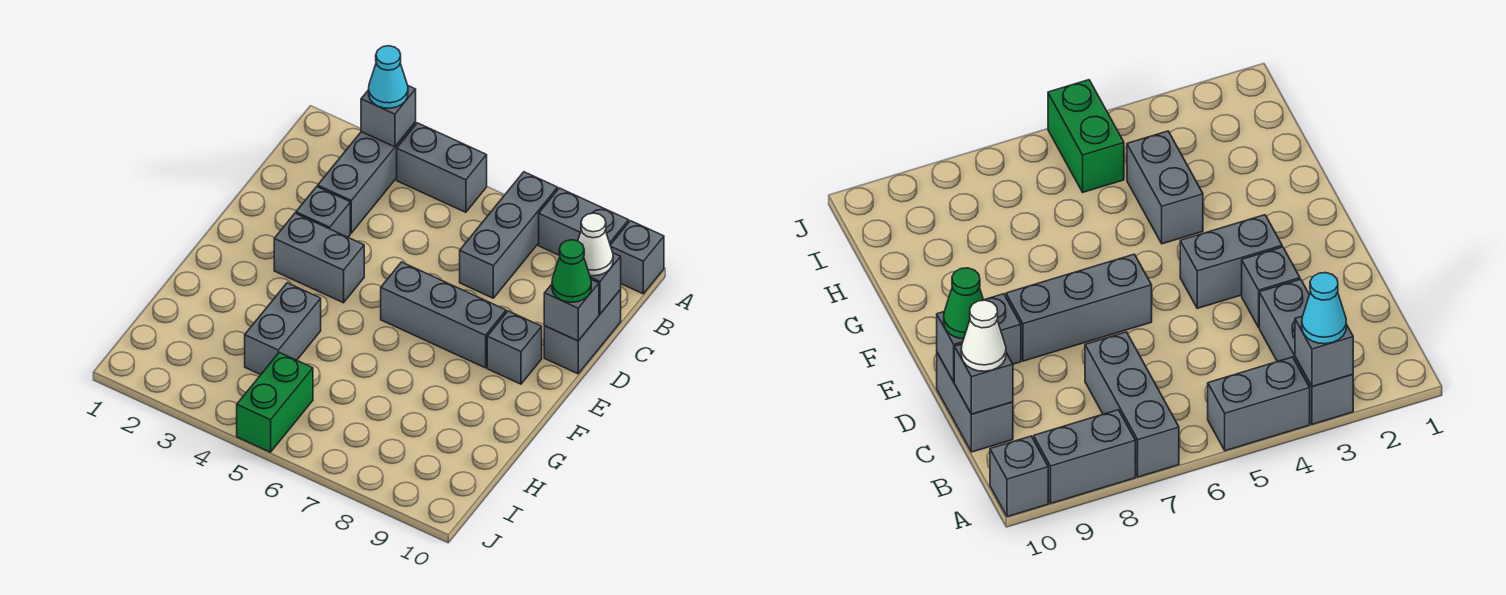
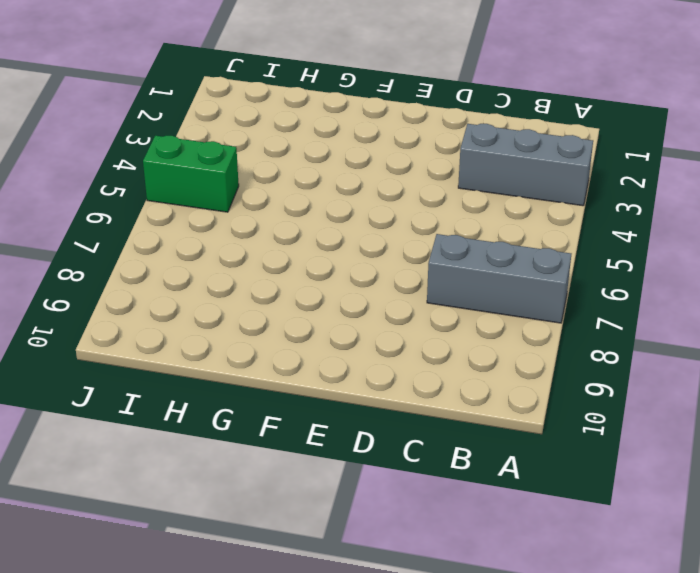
none -> grey brick A4:A5 level 1
none -> grey brick A8:A9 level 1
none -> grey brick A10 level 1

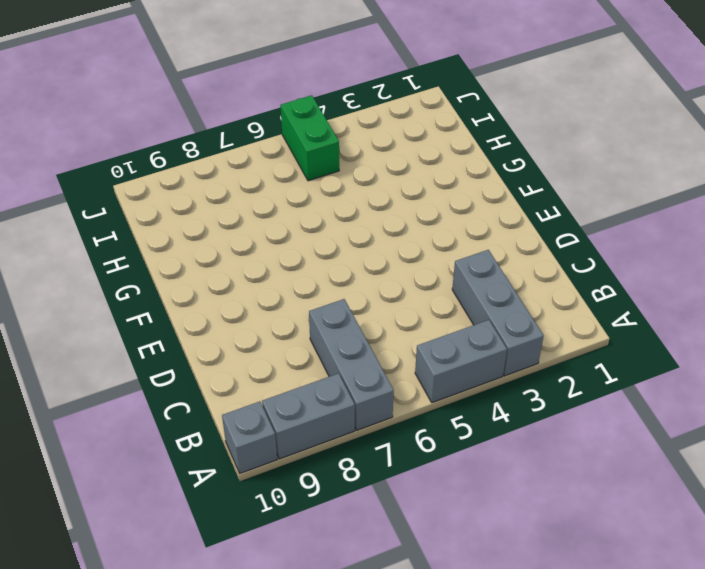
none -> grey brick C10:D10 level 1
none -> grey brick D3 level 1
none -> grey brick E3:E4 level 1

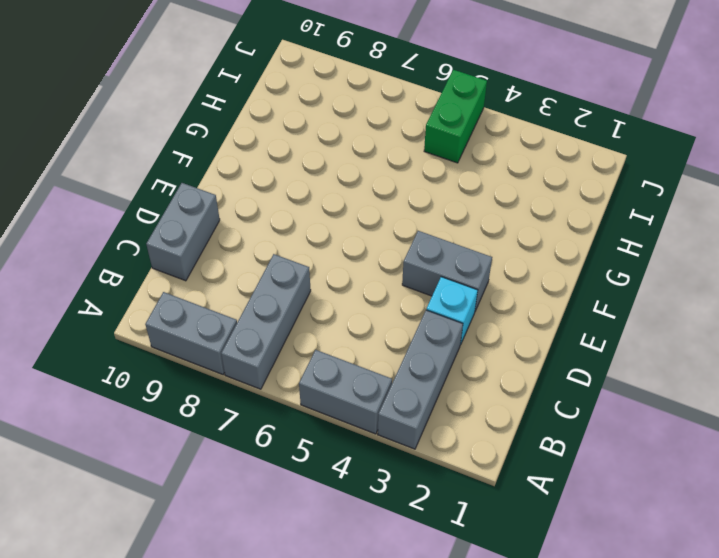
cyan brick D3 level 1 -> grey brick D3 level 1
none -> grey brick A10 level 1
none -> grey brick E6:E8 level 1
none -> grey brick E9 level 1

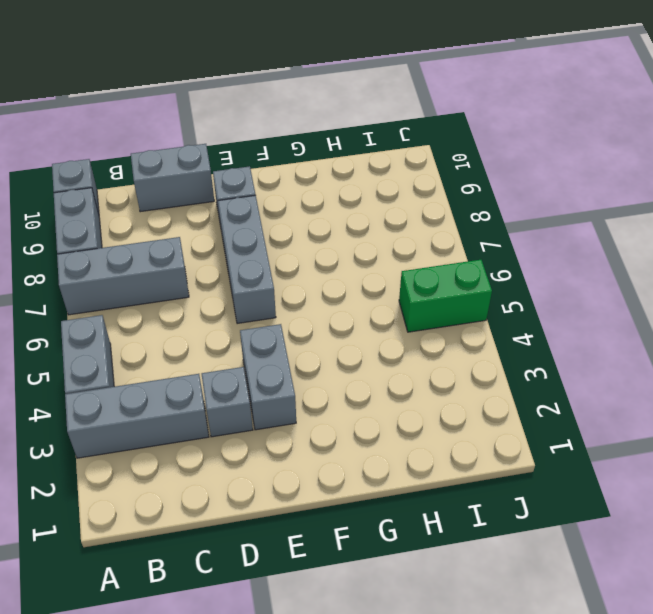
none -> grey brick G4:H4 level 1
none -> grey brick A3 level 2
none -> grey brick C10 level 2

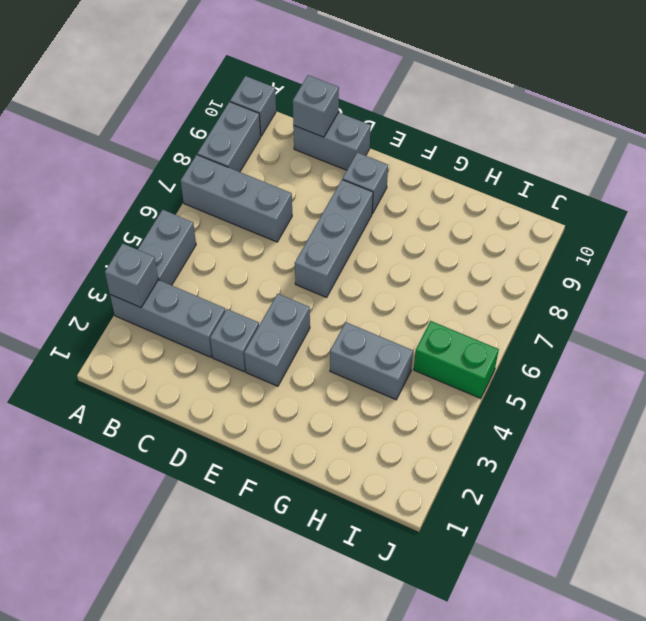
none -> grey brick D10 level 2
none -> cyan cone A3 level 3
none -> white cone C10 level 3

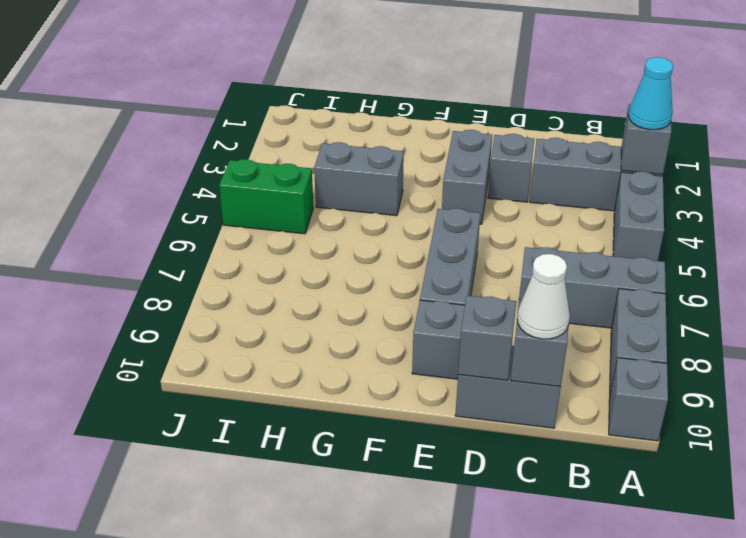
none -> green cone D10 level 3

